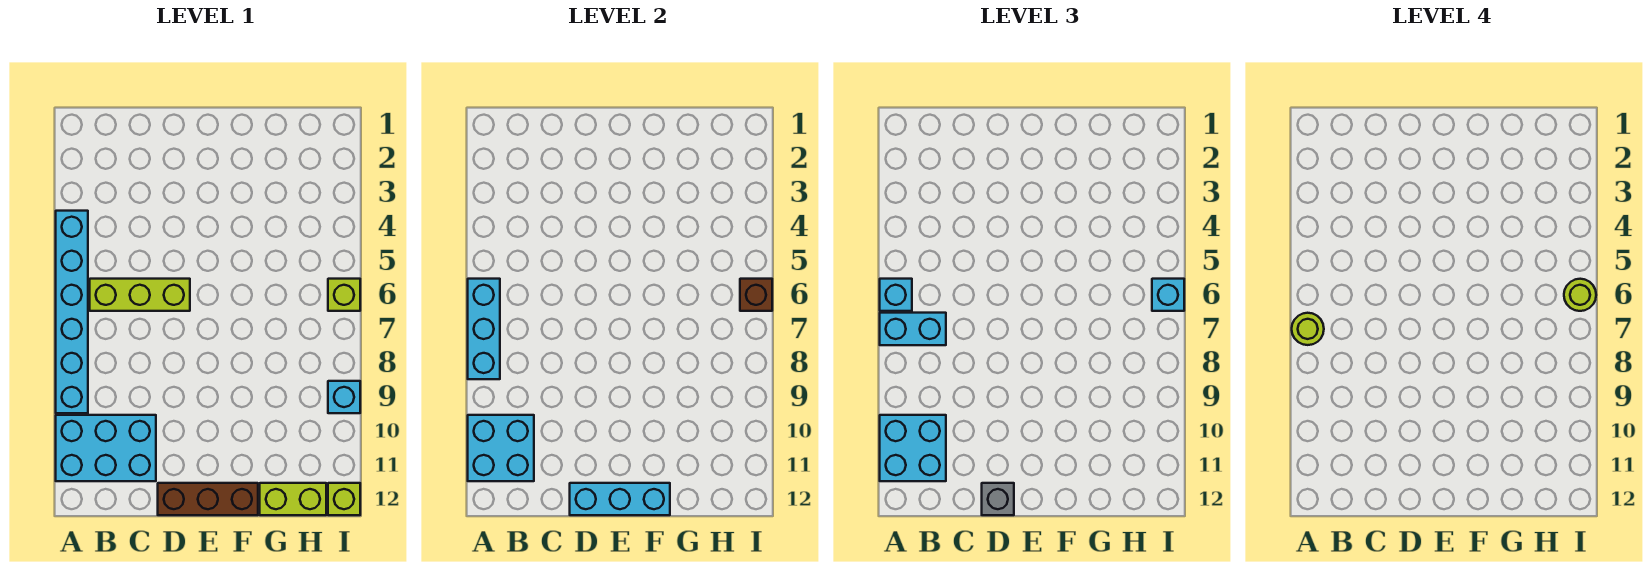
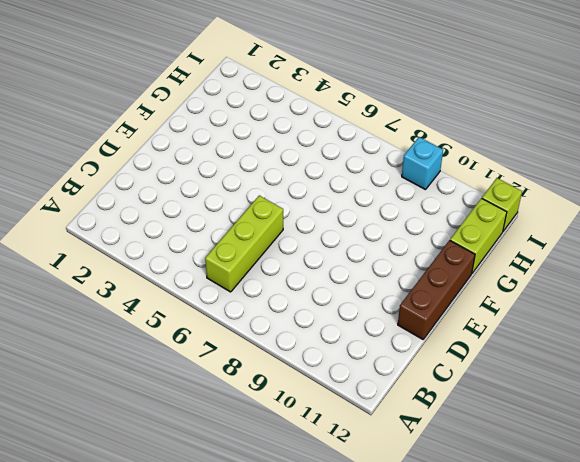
none -> cyan brick A4:A9 level 1
none -> cyan brick A10:C11 level 1
none -> lime brick I6 level 1

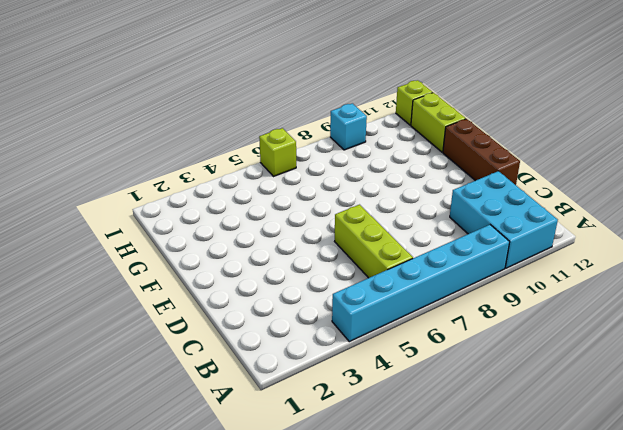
none -> cyan brick A6:A8 level 2
none -> cyan brick A10:B11 level 2
none -> cyan brick D12:F12 level 2

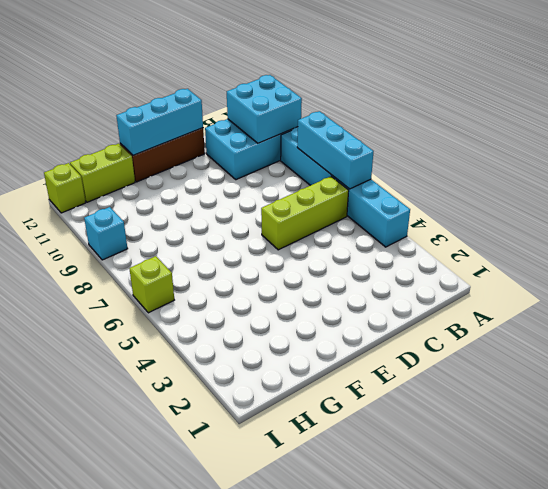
none -> brown brick I6 level 2
none -> cyan brick A6 level 3
none -> cyan brick A7:B7 level 3

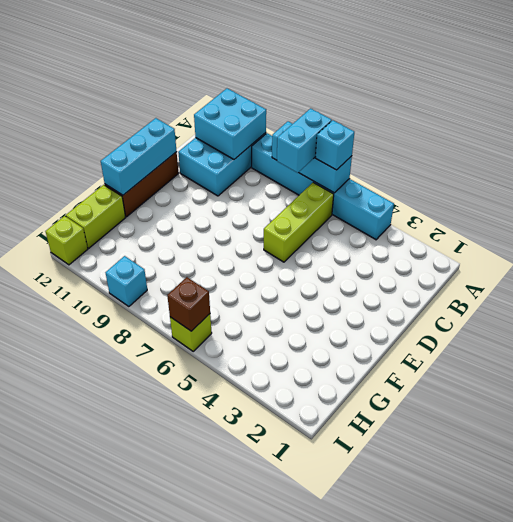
none -> cyan brick A10:B11 level 3
none -> grey brick D12 level 3
none -> cyan brick I6 level 3

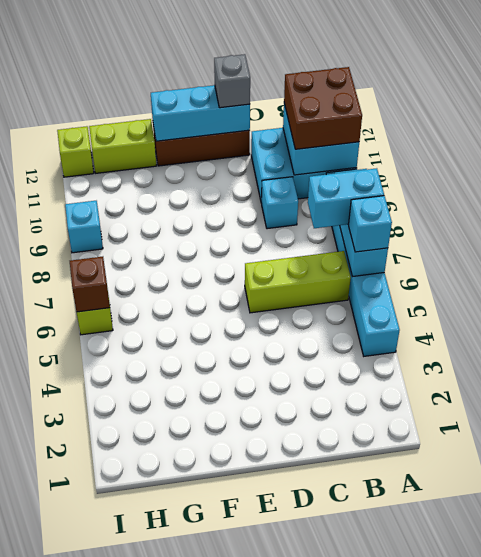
brown brick A10:B11 level 3 -> cyan brick A10:B11 level 3
cyan brick C9 level 1 -> cyan brick I6 level 3
none -> lime round brick A7 level 4
none -> lime round brick I6 level 4

